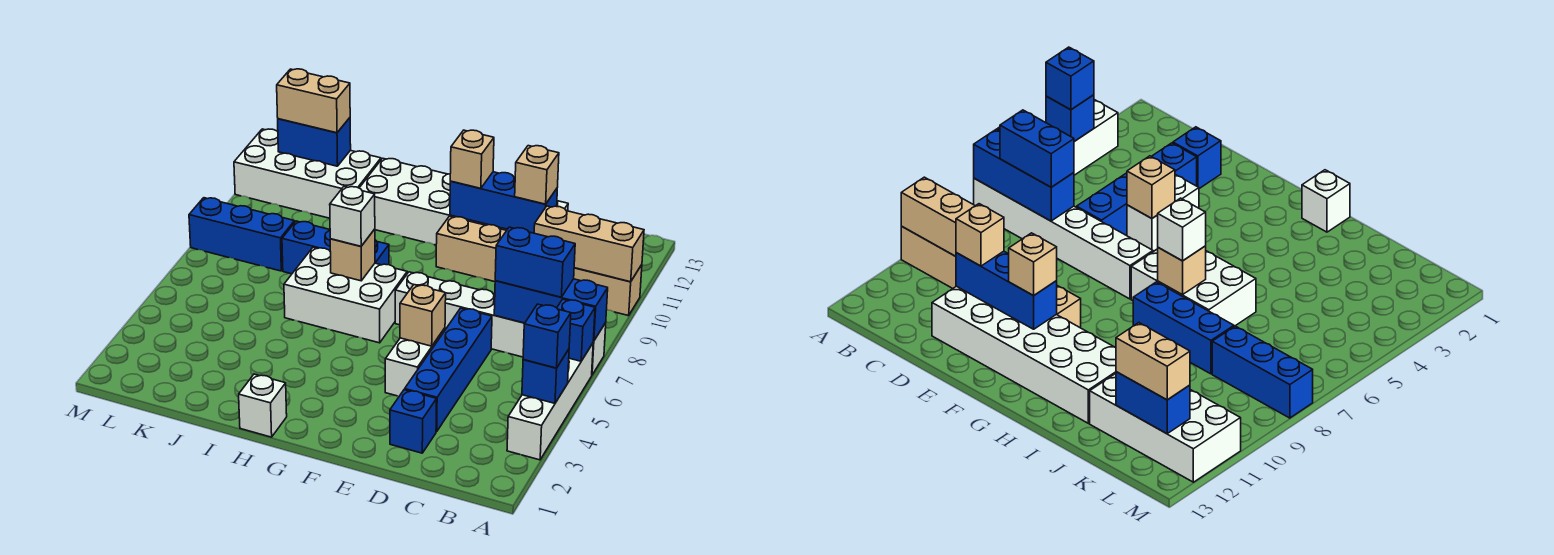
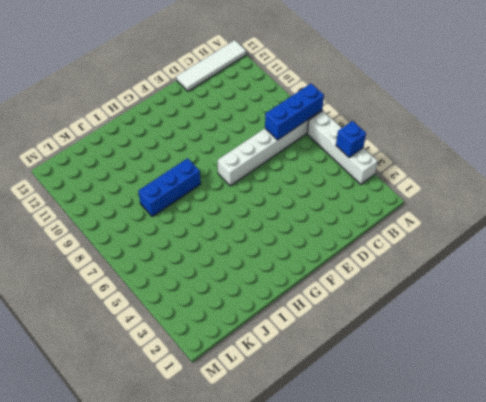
white tile A13:D13 level 1 -> none
none -> tan brick A10:F10 level 1
none -> blue brick D2 level 1
none -> blue brick D3:D6 level 1

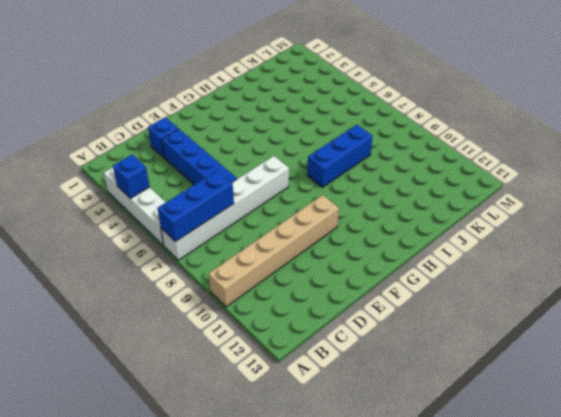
none -> white brick D11:I12 level 1
none -> white brick E4:E5 level 1
none -> white brick G6:I7 level 1

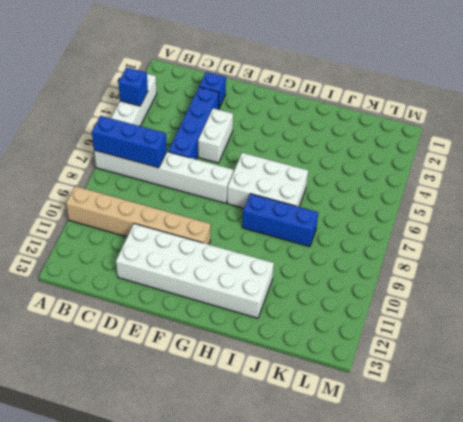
none -> white brick H1 level 1
none -> white brick J11:M12 level 1
none -> blue brick K8:M8 level 1

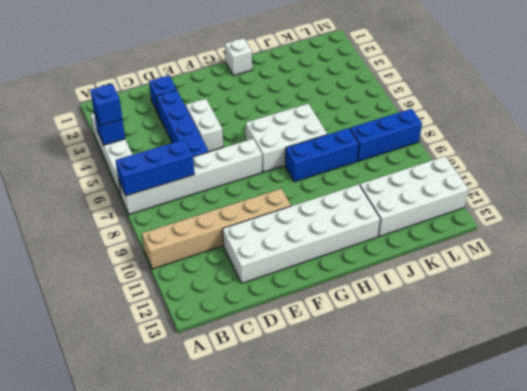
none -> blue brick A6 level 2
none -> tan brick A10:C10 level 2
none -> blue brick D11:F11 level 2

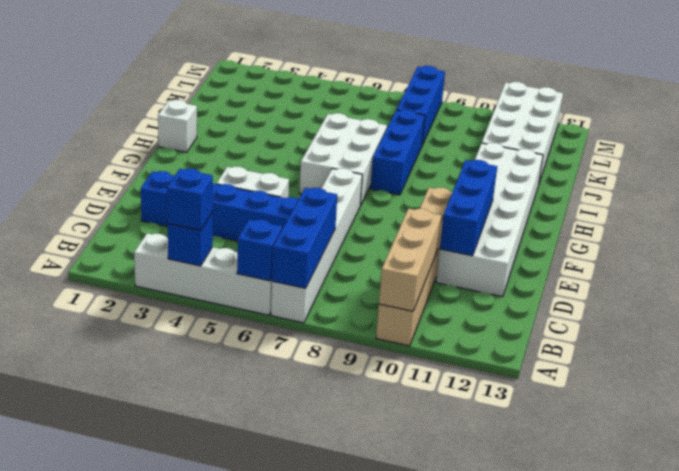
none -> tan brick E5 level 2
none -> tan brick H7 level 2
none -> blue brick K12:L12 level 2

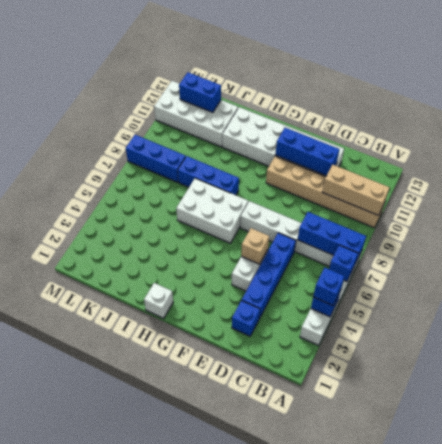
none -> tan brick H7 level 2
none -> blue brick B7:C7 level 3
none -> tan brick D11 level 3

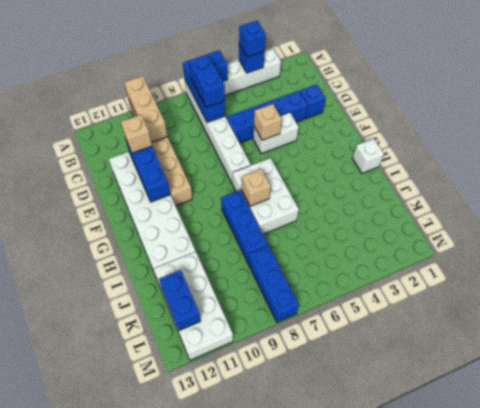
none -> tan brick F11 level 3
none -> white brick H7 level 3
none -> tan brick K12:L12 level 3

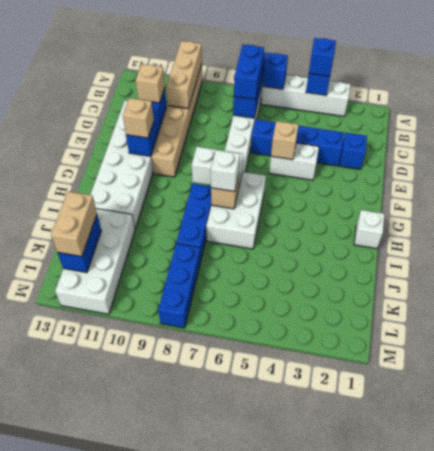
white brick G7:G8 level 2 -> none

